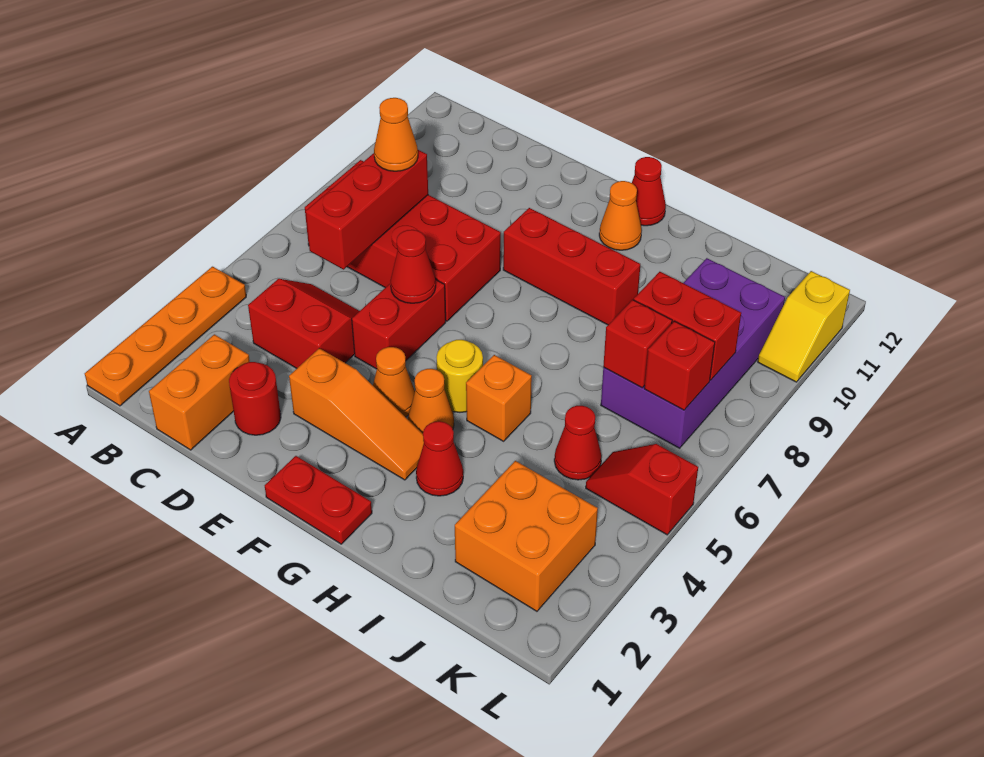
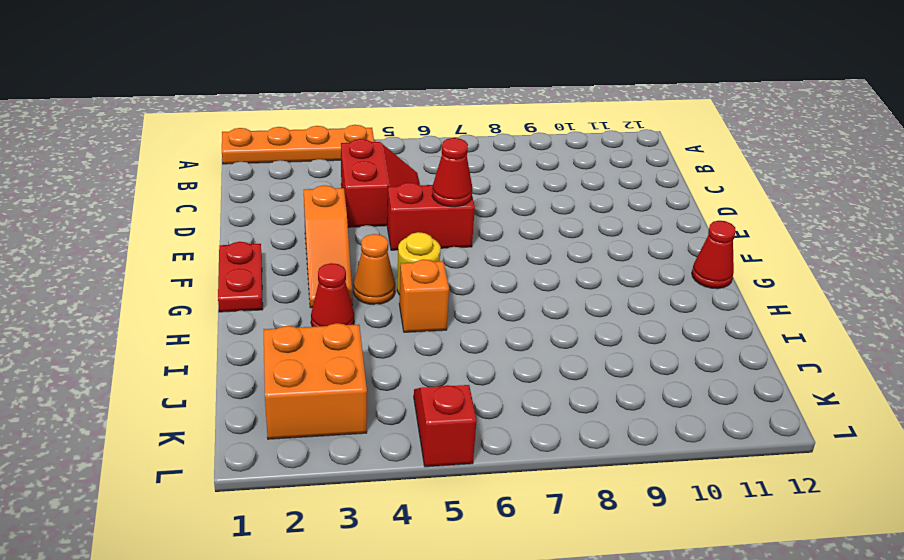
none -> red brick B7:E8 level 1
none -> orange brick C1:C2 level 1
none -> red round brick D2 level 1

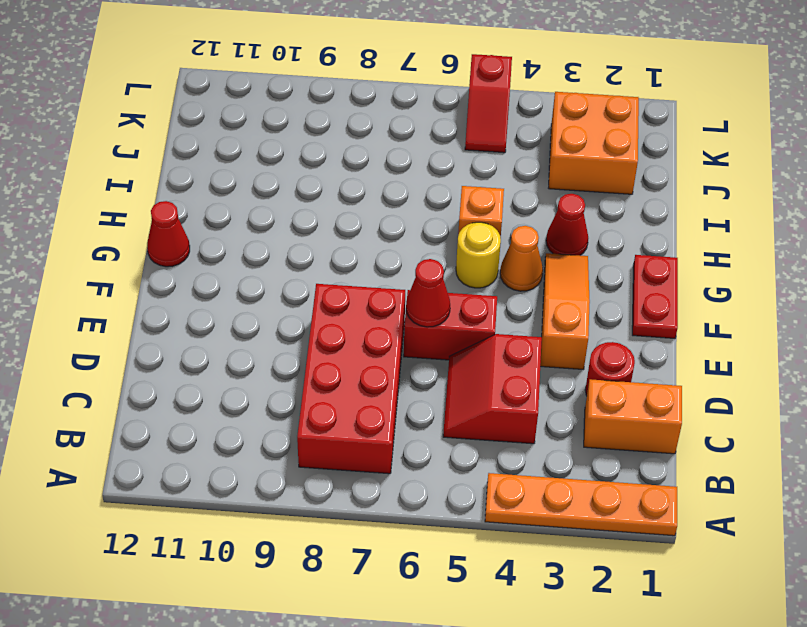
none -> orange cone F4 level 1
none -> red brick F9:H9 level 1
none -> orange cone G11 level 1

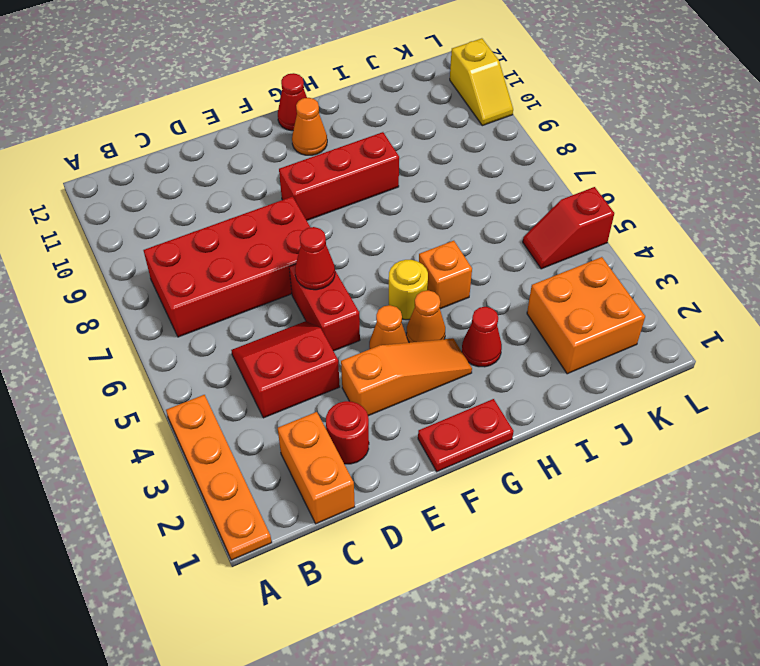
none -> red cone J5 level 1
none -> purple brick J7:K10 level 1
none -> red brick C6:C8 level 2

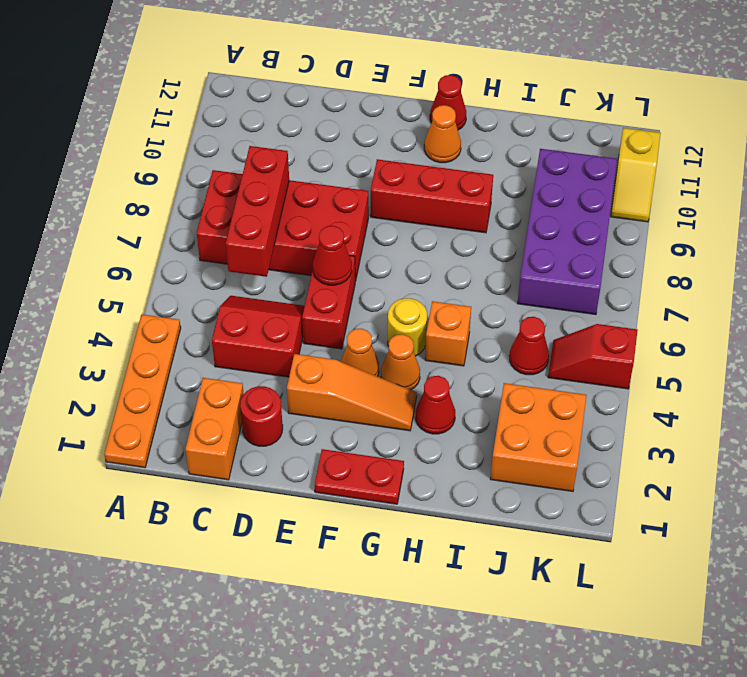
none -> red brick J7 level 2
none -> red brick J8:K8 level 2
none -> red brick K7 level 2

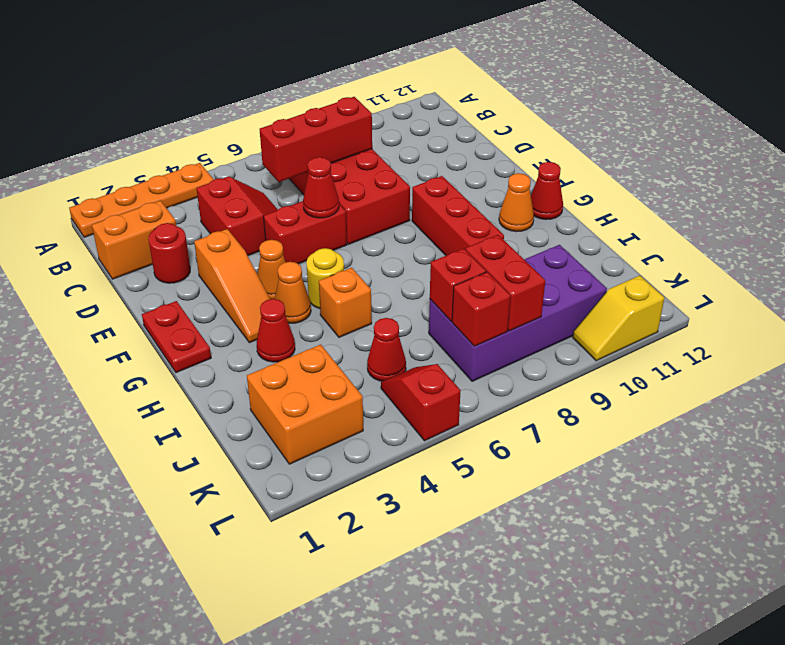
none -> orange cone C8 level 3

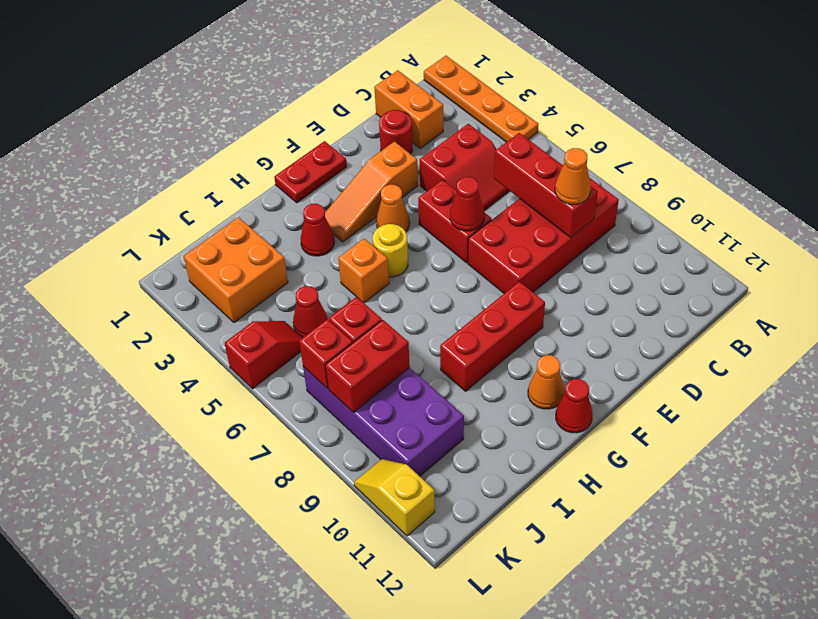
none -> orange cone G4 level 1

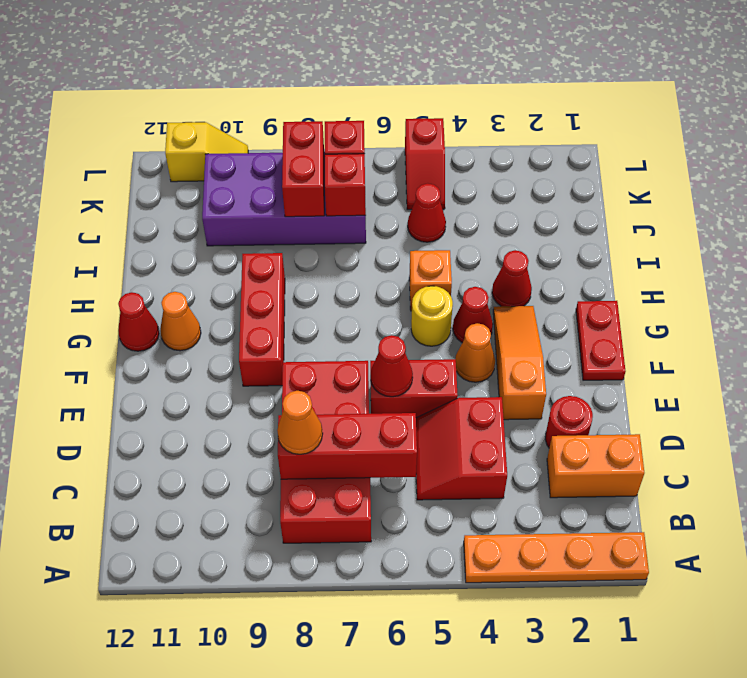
red cone G4 level 1 -> orange cone G4 level 1
none -> orange brick J2:K3 level 1

